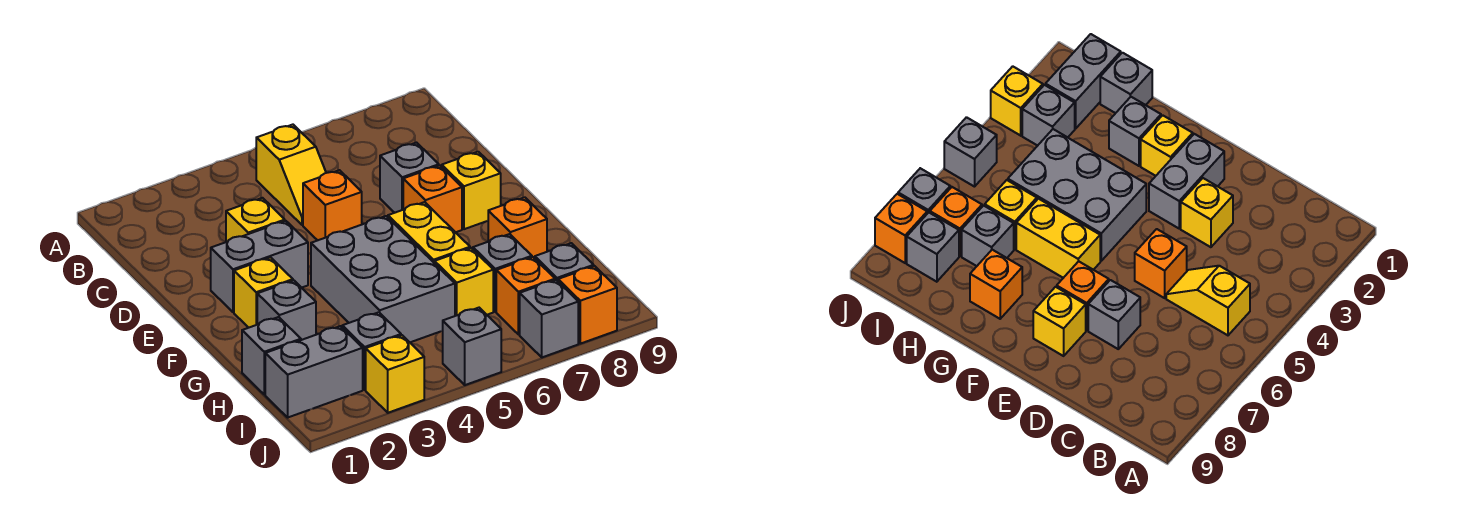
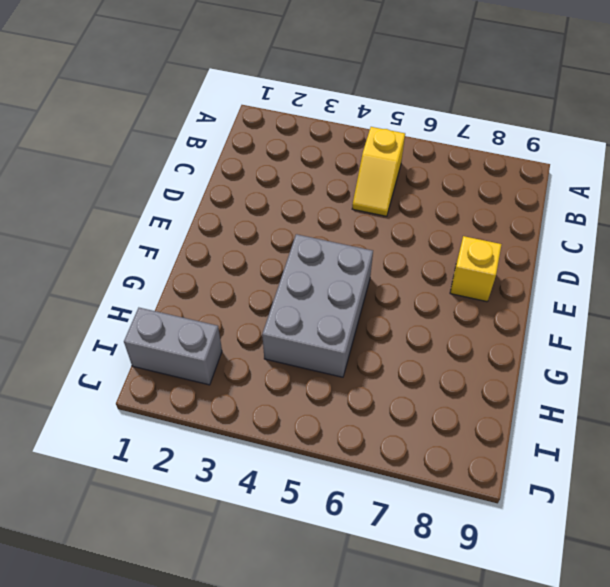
none -> yellow brick D3 level 1
none -> orange brick D5 level 1
none -> grey brick D7 level 1

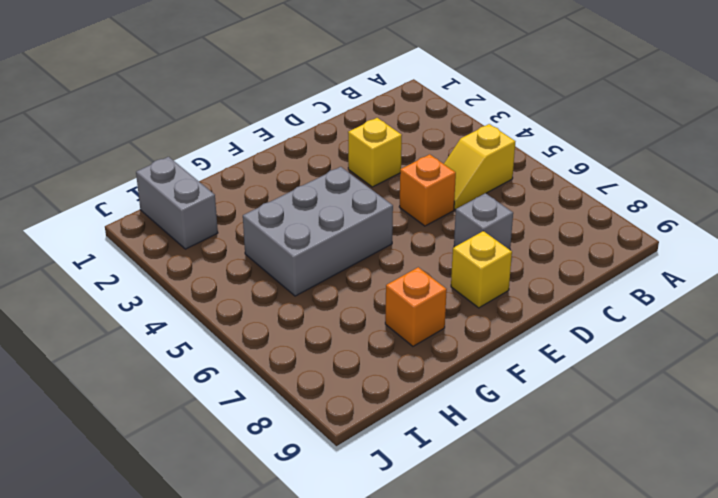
none -> grey brick E2:E3 level 1
none -> orange brick E7 level 1
none -> yellow brick F2 level 1

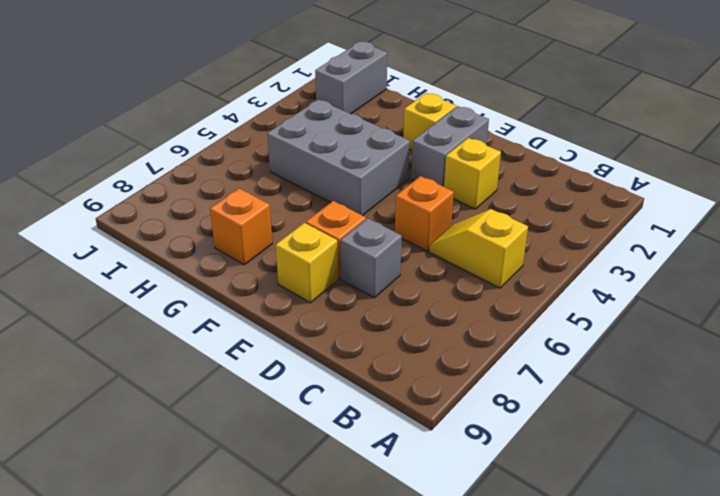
none -> yellow brick F6:G6 level 1
none -> grey brick G2 level 1
none -> grey brick H1 level 1

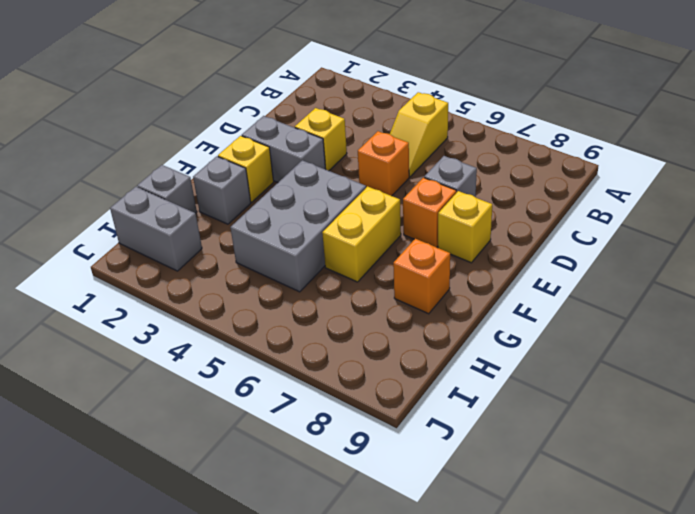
none -> yellow brick H6 level 1
none -> grey brick H7 level 1
none -> grey brick I3 level 1

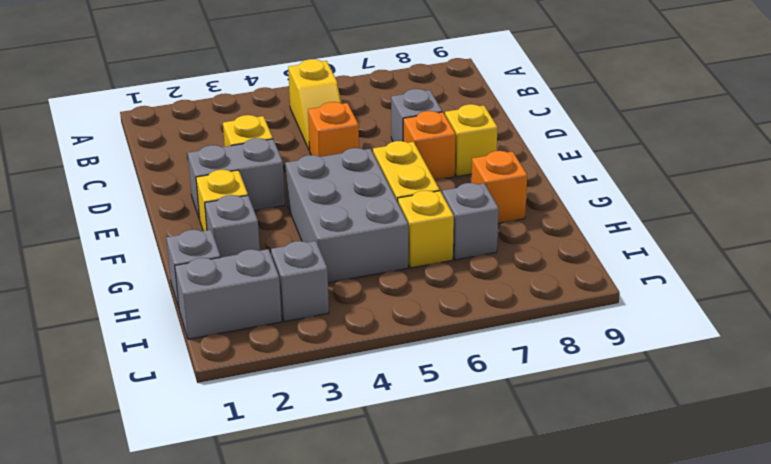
none -> orange brick I7 level 1
none -> grey brick I8 level 1
none -> yellow brick J3 level 1

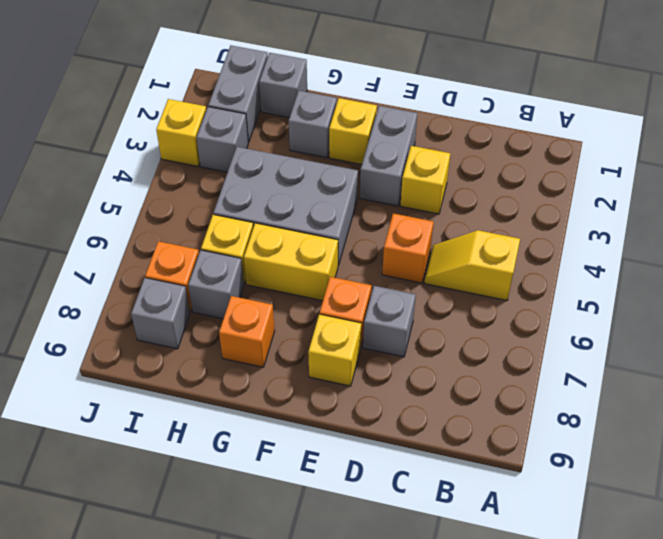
none -> grey brick J5 level 1
none -> grey brick J7 level 1
none -> orange brick J8 level 1

